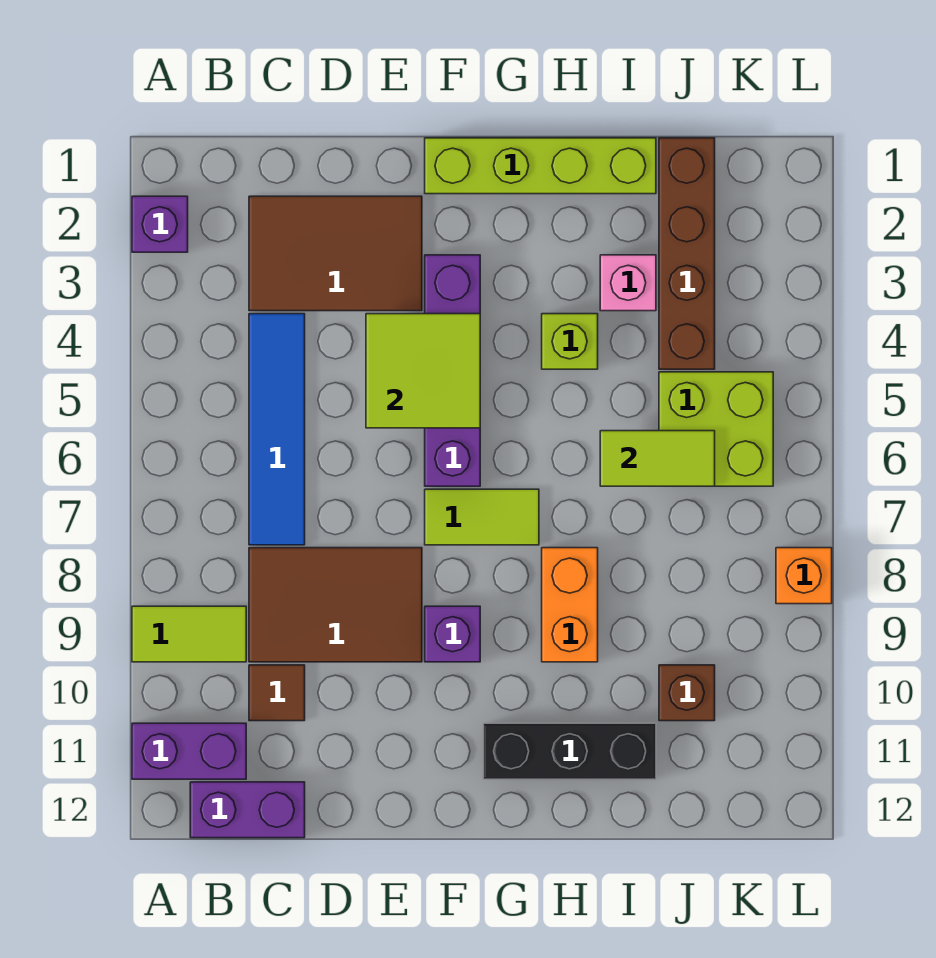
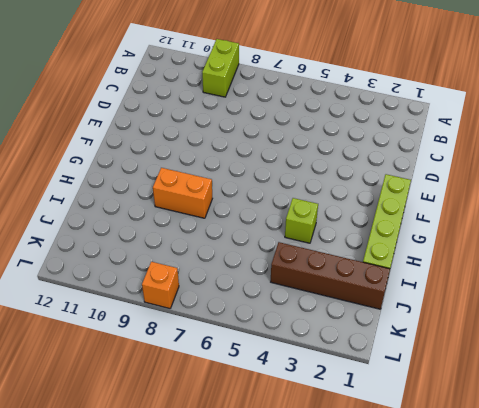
lime brick A9:B9 level 1 -> lime tile A9:B9 level 1
none -> purple brick A2 level 1
none -> purple brick A11:B11 level 1
none -> purple brick B12:C12 level 1

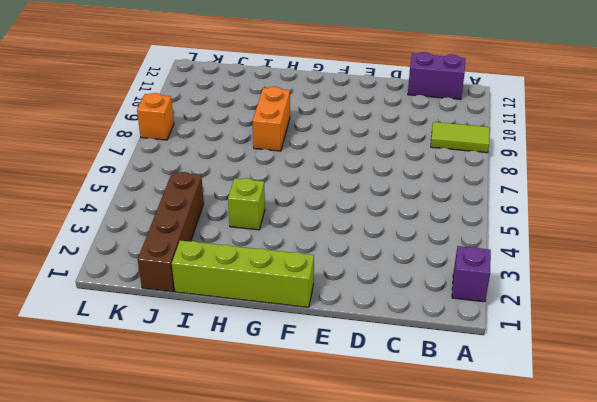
none -> purple brick A11:B11 level 1
none -> brown tile C2:E3 level 1
none -> blue tile C4:C7 level 1

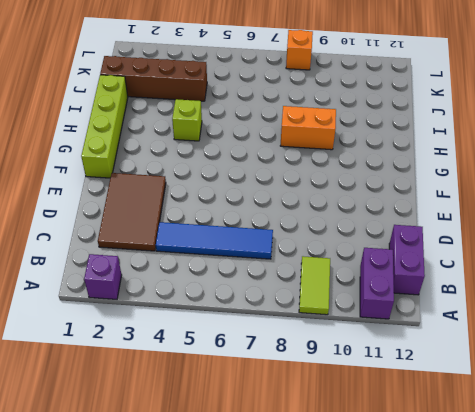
none -> brown tile C8:E9 level 1
none -> brown tile C10 level 1
none -> purple brick F3:F6 level 1

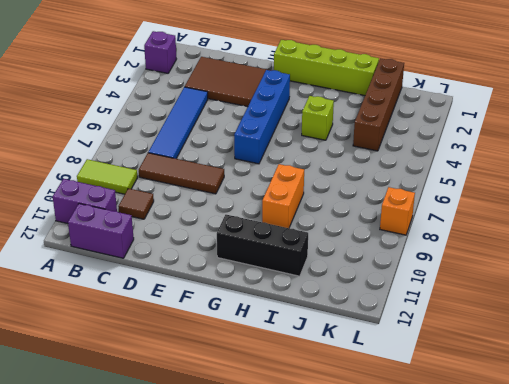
brown tile C8:E8 level 1 -> brown tile C8:E9 level 1
blue brick F3:F6 level 1 -> purple brick F3:F6 level 1
none -> lime tile F7:G7 level 1
none -> purple brick F9 level 1
none -> pink brick I3 level 1

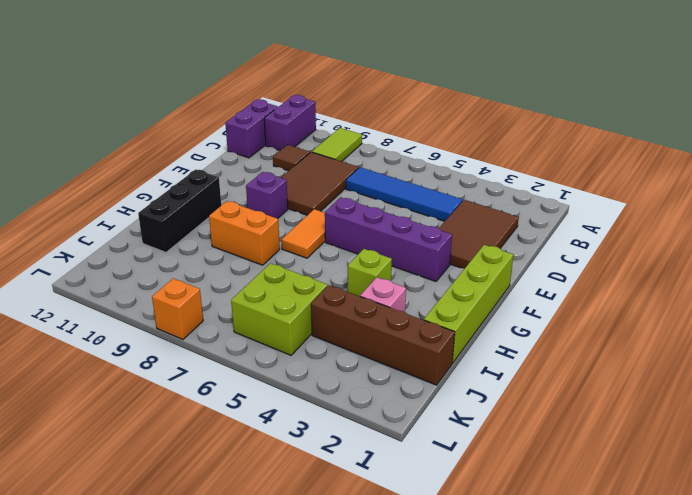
orange tile F7:G7 level 1 -> lime tile F7:G7 level 1
none -> purple brick A2 level 1
none -> brown brick J10 level 1
none -> lime tile E4:F5 level 2

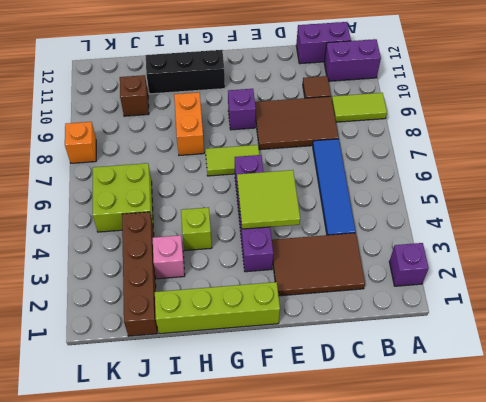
none -> lime tile I6:J6 level 2

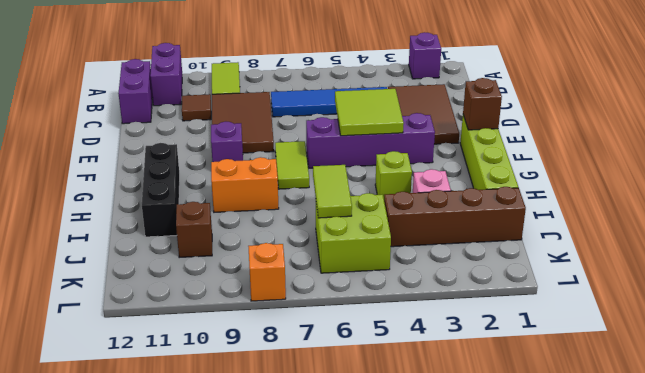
brown brick F1 level 2 -> none

